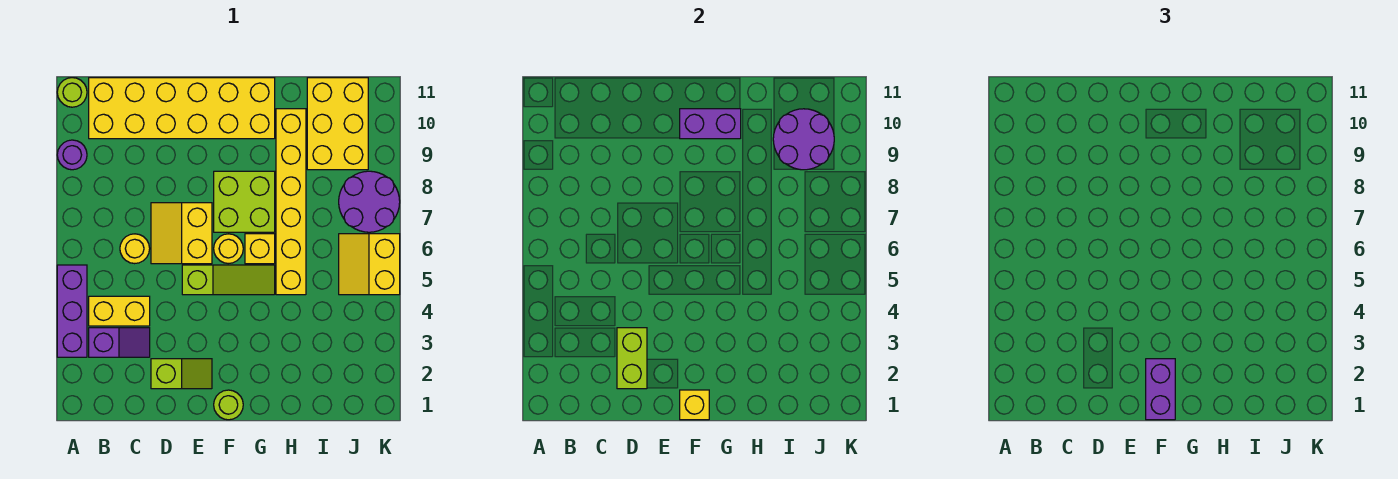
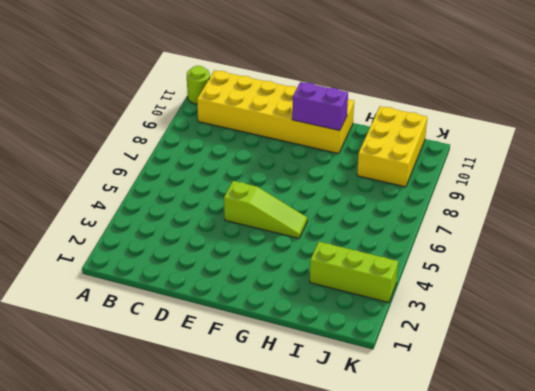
lime brick I3:K3 level 1 -> none
none -> purple brick A3:A5 level 1
none -> purple round brick A9 level 1
none -> purple slope B3:C3 level 1 top B

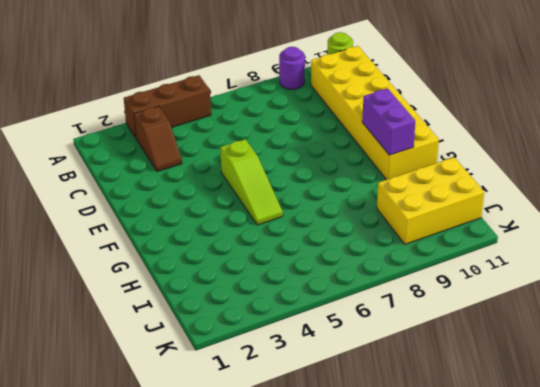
brown brick A3:A5 level 1 -> purple brick A3:A5 level 1
brown slope B3:C3 level 1 top B -> purple slope B3:C3 level 1 top B
none -> yellow brick B4:C4 level 1
none -> yellow round brick C6 level 1
none -> lime slope D2:E2 level 1 top D

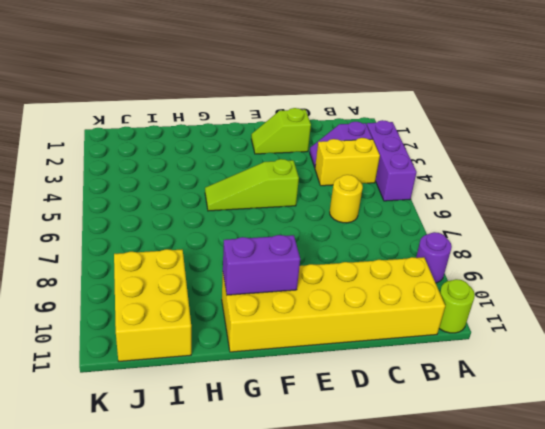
none -> yellow slope D6:E7 level 1 top E
none -> lime round brick F1 level 1
none -> yellow round brick F6 level 1

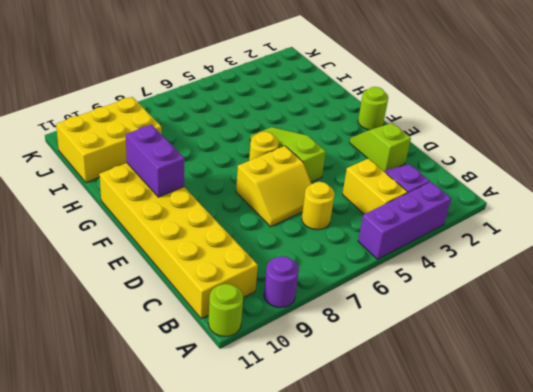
none -> lime brick F7:G8 level 1
none -> yellow brick G6 level 1
none -> yellow brick H5:H10 level 1

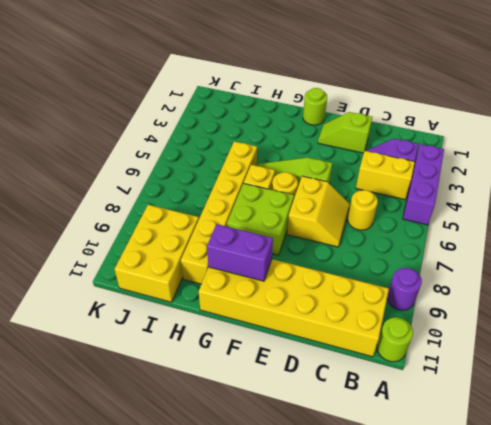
none -> yellow slope J5:K6 level 1 top K
none -> purple round brick J7:K8 level 1
none -> lime brick D2:D3 level 2

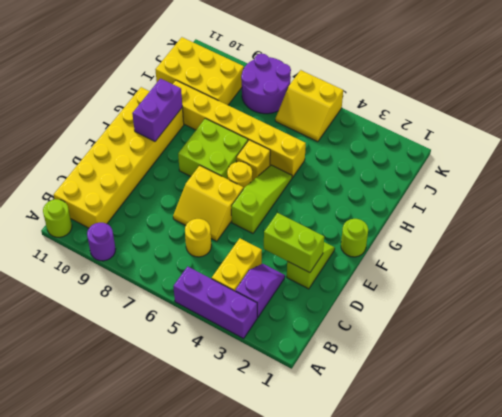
none -> yellow brick F1 level 2
none -> purple round brick I9:J10 level 2
none -> purple brick F1:F2 level 3

